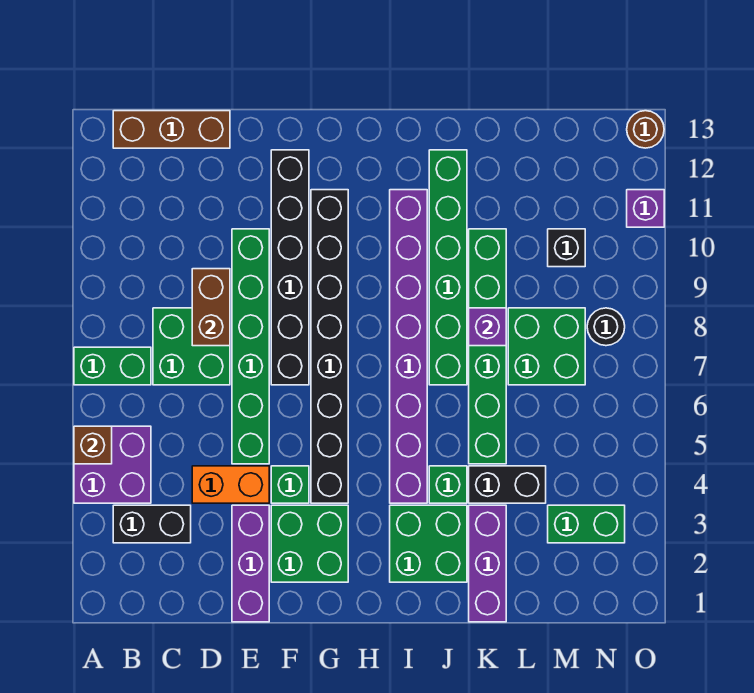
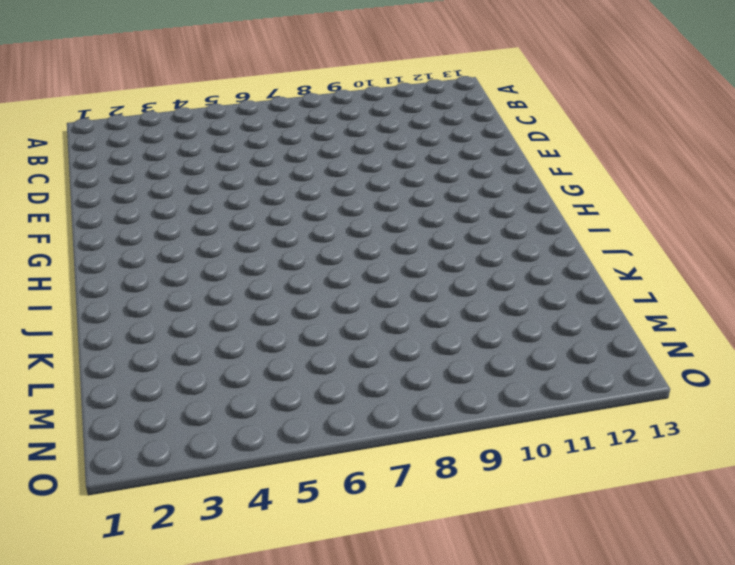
none -> purple brick A4:B5 level 1
none -> green brick A7:B7 level 1
none -> black brick B3:C3 level 1

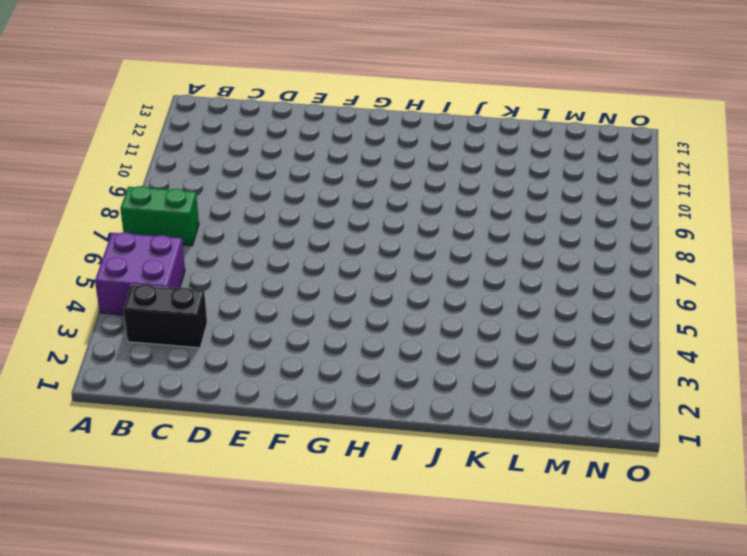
none -> brown brick B13:D13 level 1
none -> green brick C7:D8 level 1
none -> orange brick D4:E4 level 1

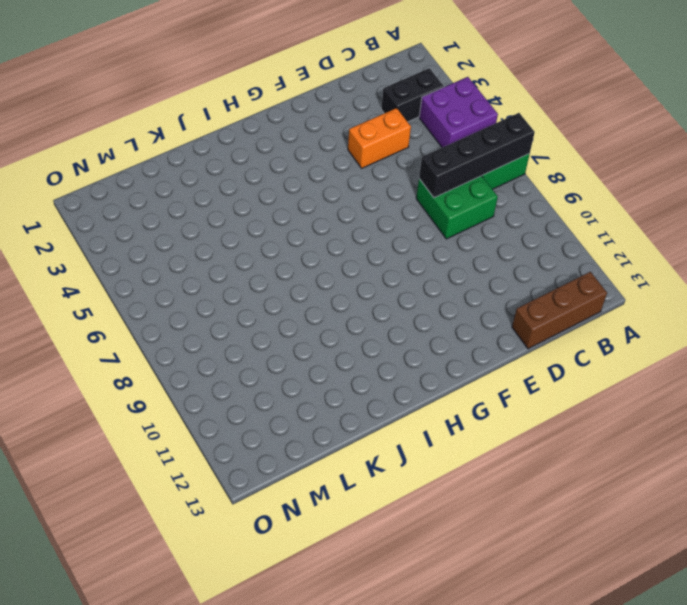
black brick A7:D7 level 2 -> none
none -> purple brick E1:E3 level 1
none -> green brick E5:E10 level 1
none -> green brick F2:G3 level 1

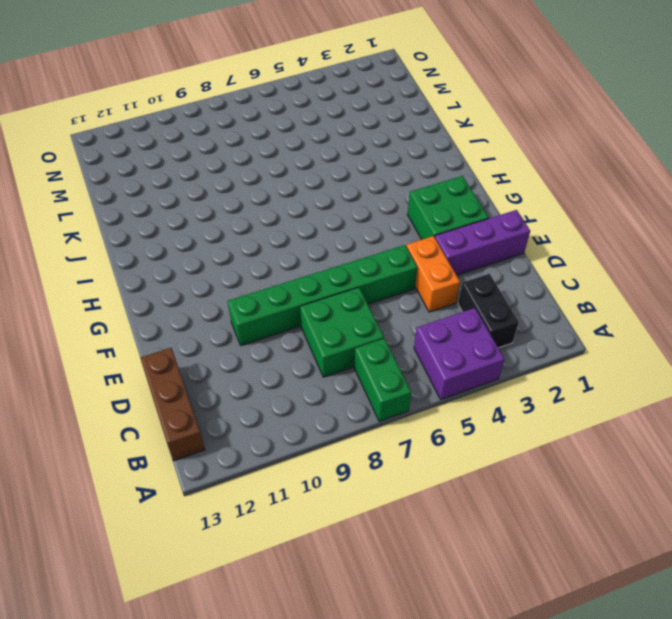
none -> green brick F4 level 1
none -> black brick F7:F12 level 1
none -> black brick G4:G11 level 1

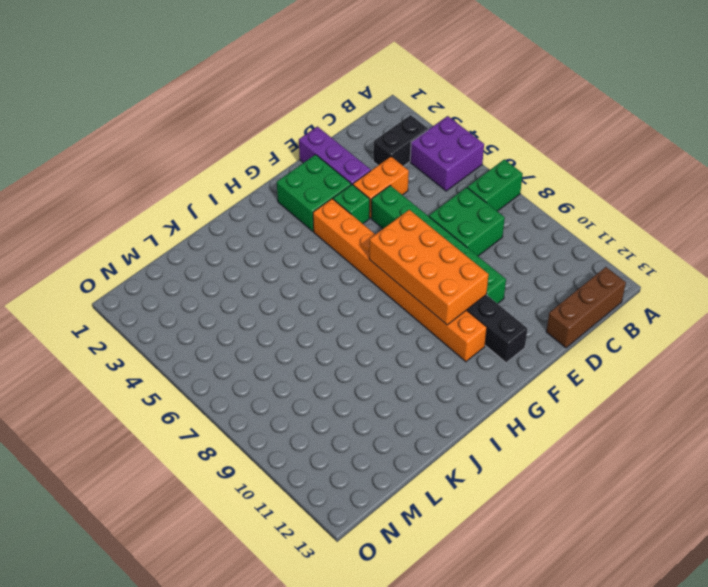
orange brick F7:G10 level 2 -> none
orange brick G4:G11 level 1 -> black brick G4:G11 level 1
none -> green brick I2:J3 level 1
none -> purple brick I4:I11 level 1
none -> green brick J4 level 1

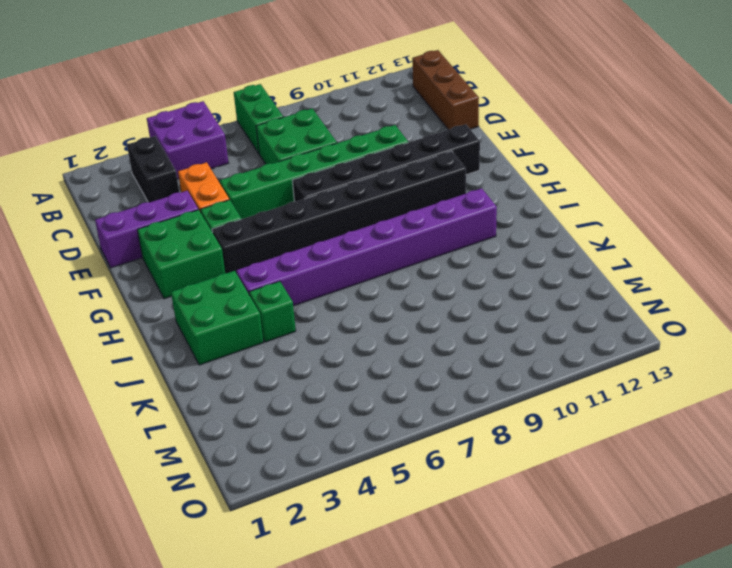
none -> green brick J7:J12 level 1
none -> purple brick K1:K3 level 1
none -> black brick K4:L4 level 1

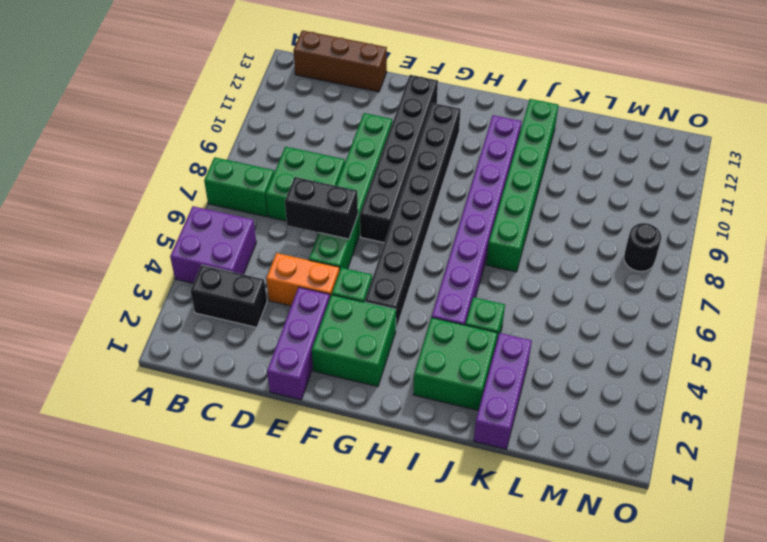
black brick D6:E6 level 2 -> black brick K4:L4 level 1
none -> green brick K5:K10 level 1
none -> green brick L7:M8 level 1
none -> green brick M3:N3 level 1

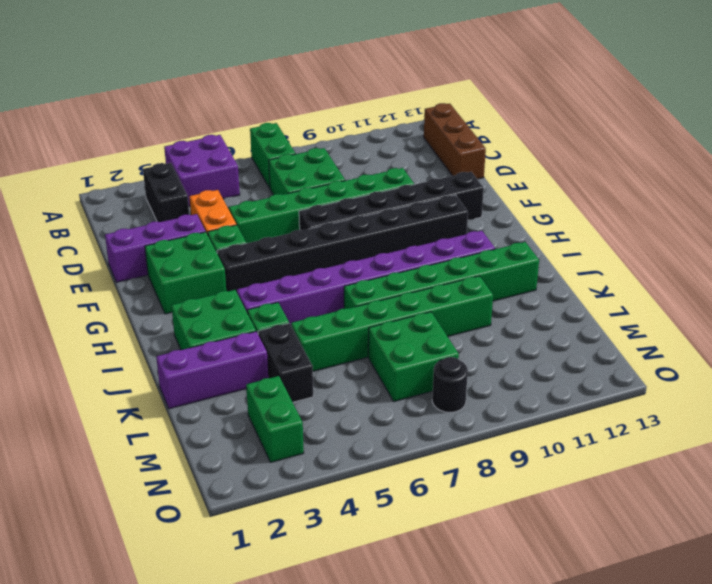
none -> black brick M10 level 1
none -> purple brick O11 level 1
none -> brown round brick O13 level 1

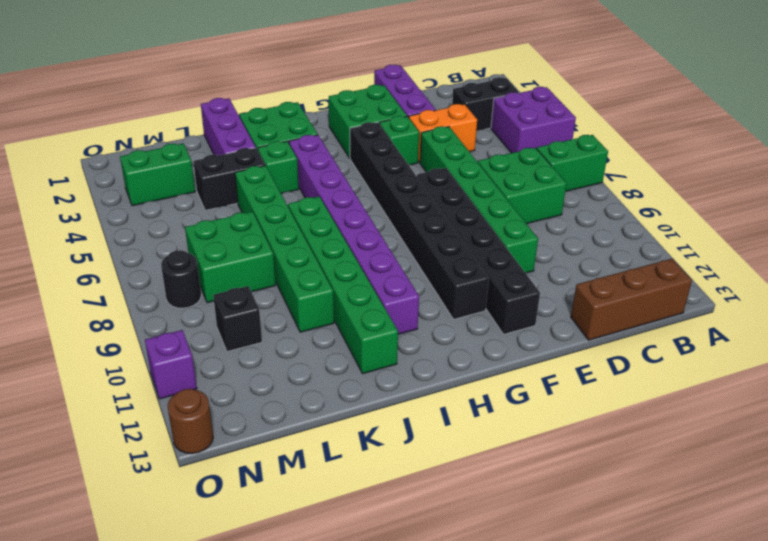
none -> brown brick A5 level 2
none -> brown brick D8:D9 level 2
none -> purple brick K8 level 2

